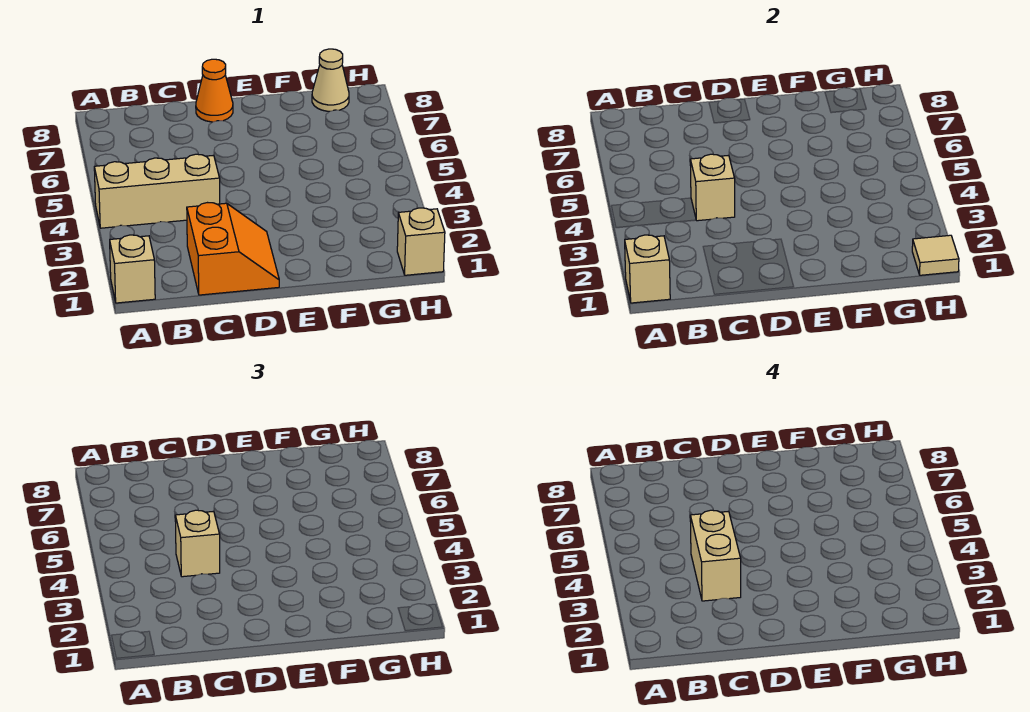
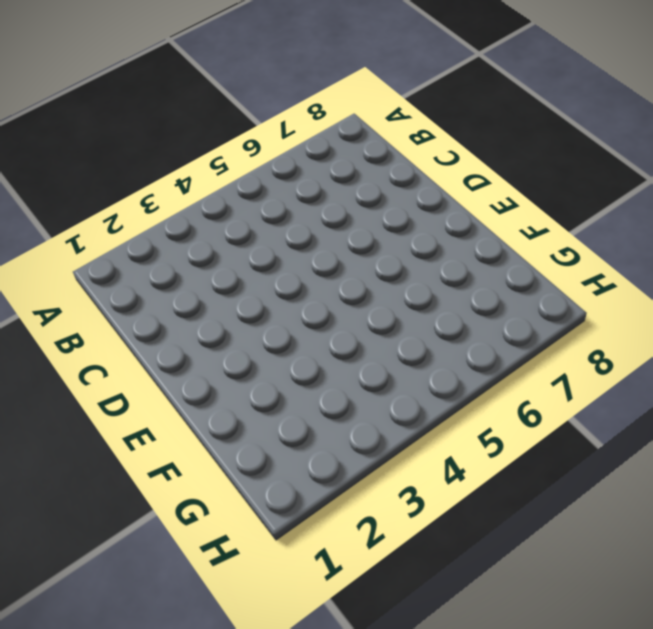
none -> tan brick A1 level 1
none -> tan brick A4:C4 level 1

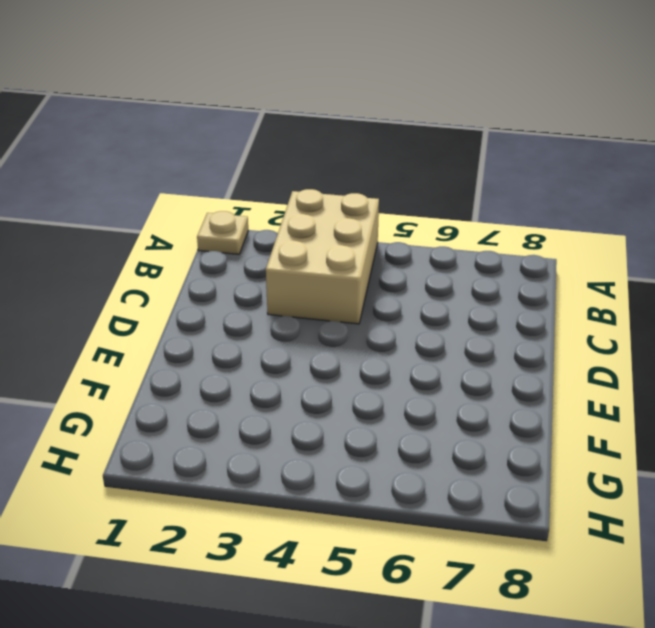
tan plate A1 level 1 -> tan brick A1 level 1
tan brick A3:C4 level 1 -> tan brick A4:C4 level 1
none -> orange slope C1:D2 level 1 top C
none -> orange cone D8 level 1

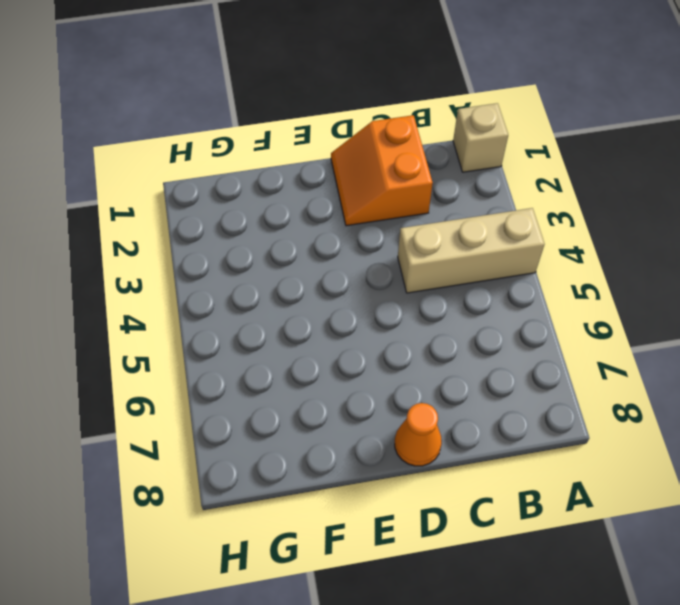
none -> tan cone G8 level 1
none -> tan brick H1 level 1

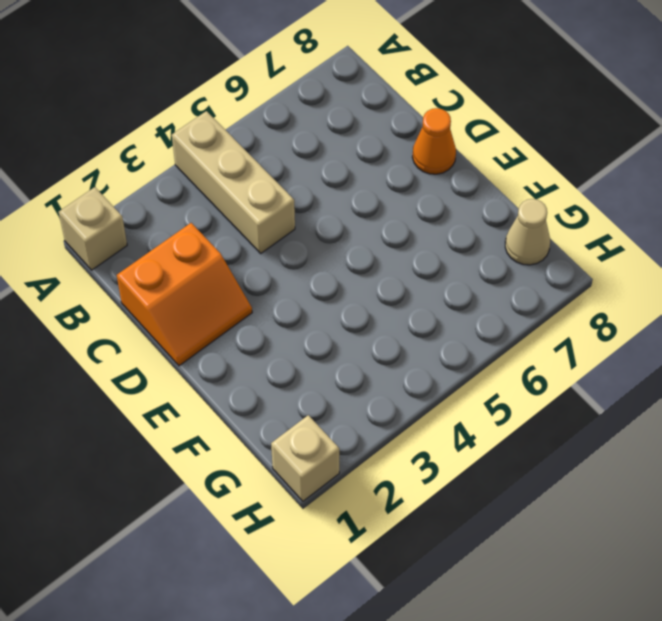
none -> tan brick A1 level 2
none -> tan brick C4 level 2

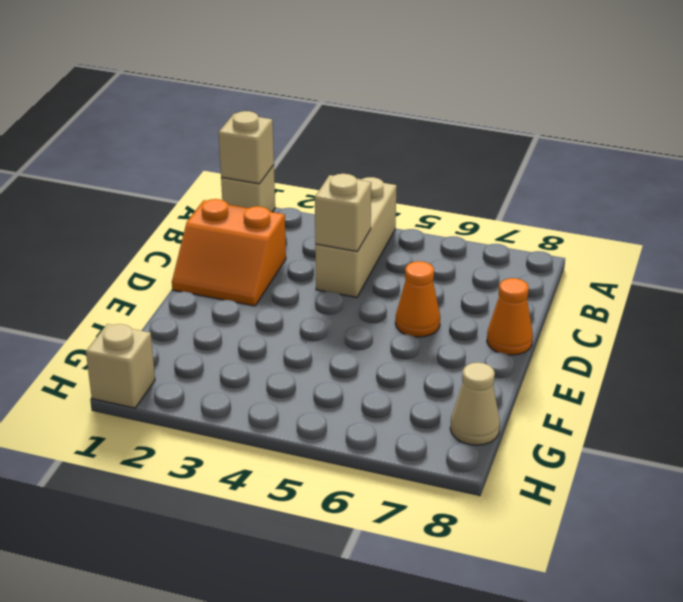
orange cone D6 level 1 -> none
none -> tan tile H1 level 2
none -> tan brick C4 level 3

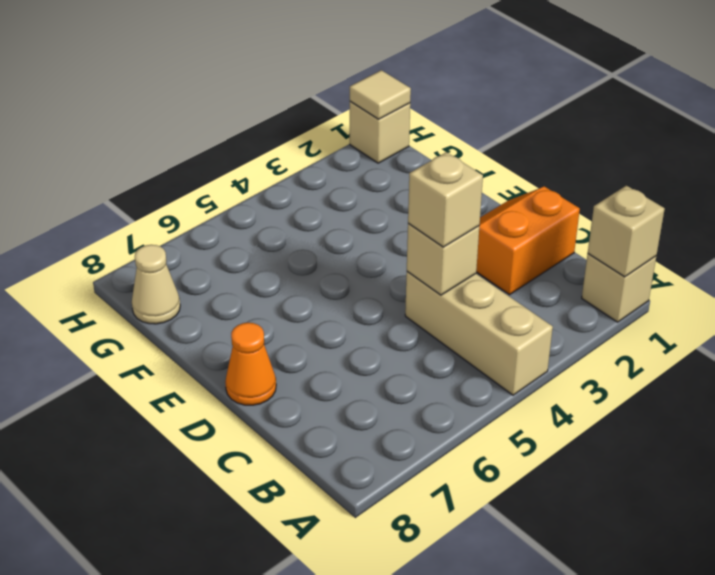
none -> tan brick C3:C4 level 4

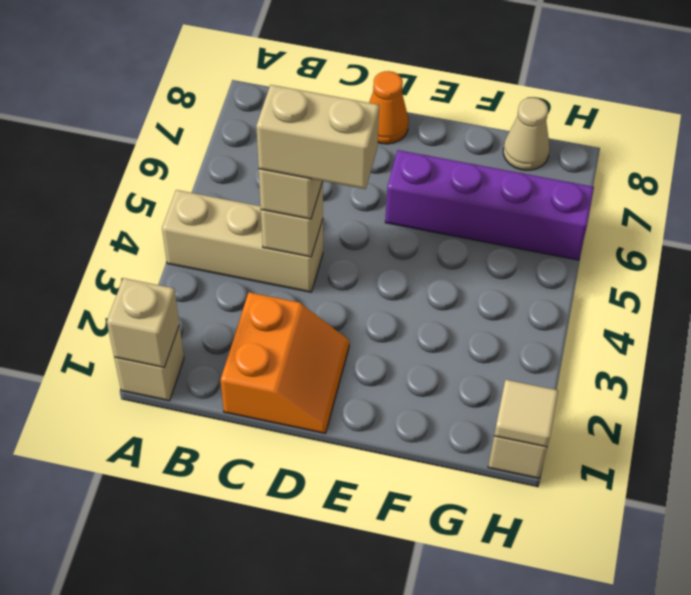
tan brick C4:D4 level 4 -> tan brick C3:C4 level 4
purple brick E6:H6 level 1 -> none

